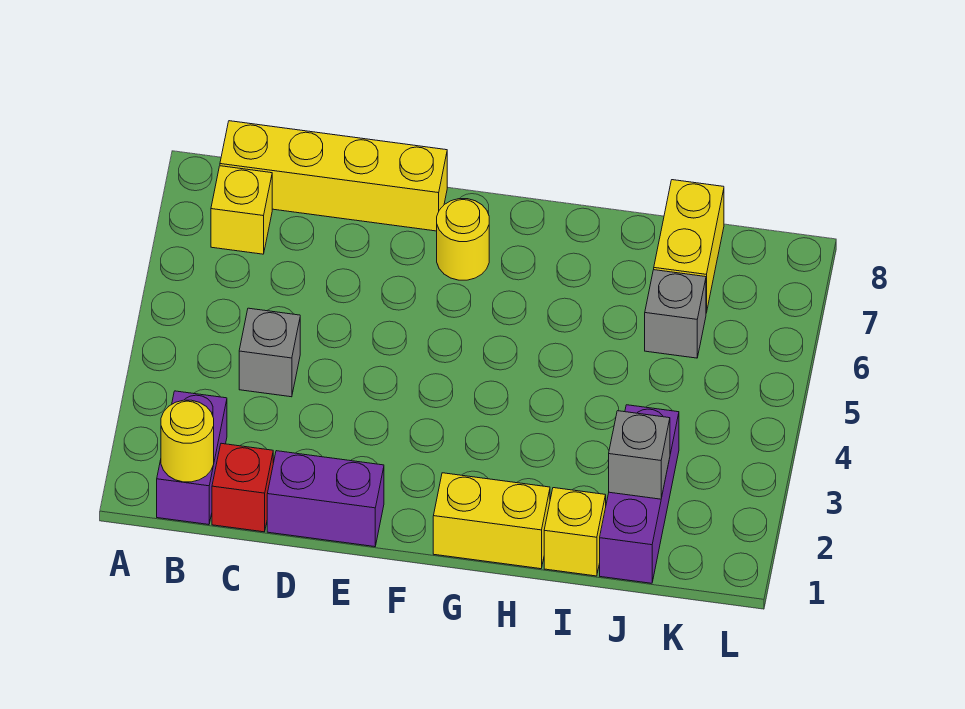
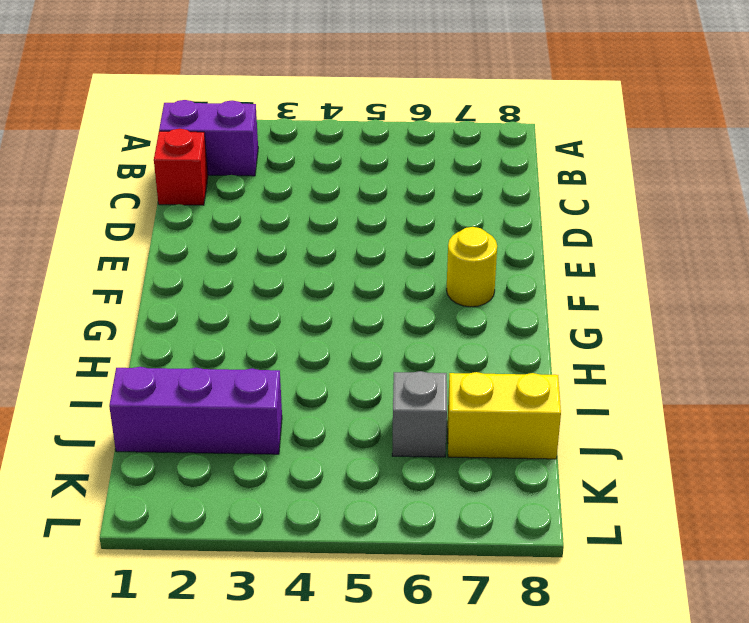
none -> yellow brick B7 level 1
none -> yellow brick B8:E8 level 1
none -> grey brick C4 level 1

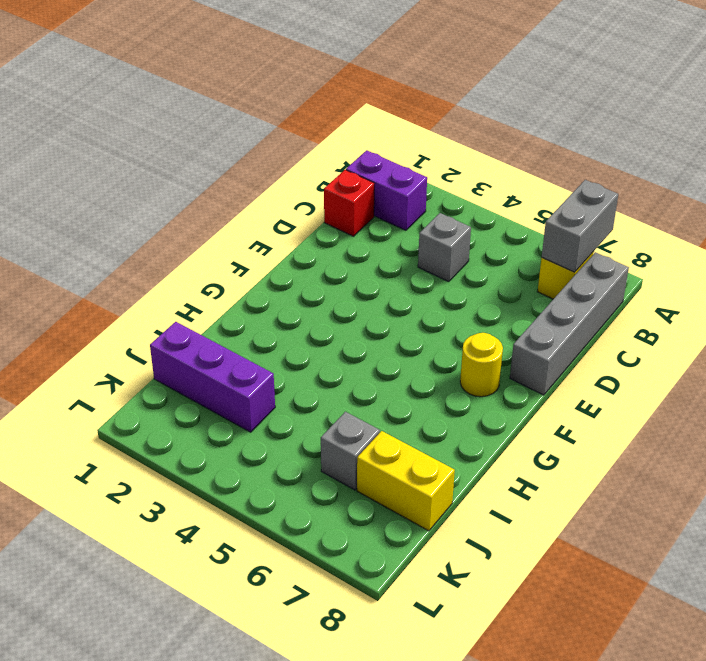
grey brick A7:B7 level 2 -> none
grey brick B8:E8 level 1 -> yellow brick B8:E8 level 1
none -> purple brick D1:E1 level 1
none -> yellow brick G1:H1 level 1
none -> yellow brick I1 level 1

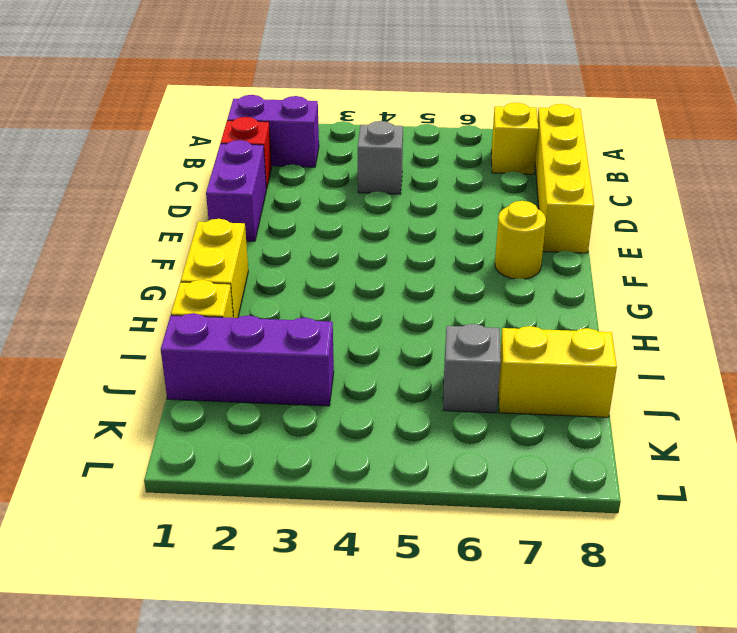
none -> yellow round brick B1 level 2
none -> grey brick J2 level 2

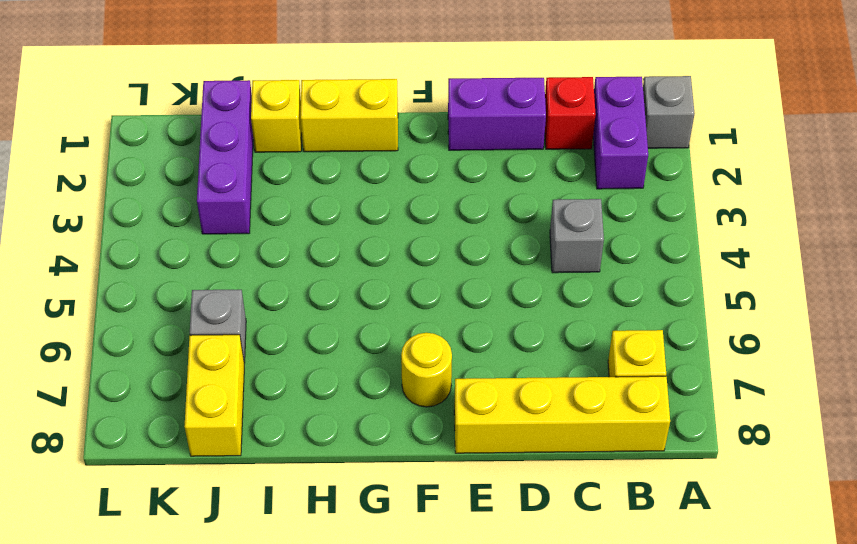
grey brick A1 level 1 -> grey brick J2 level 2
none -> yellow round brick B1 level 2

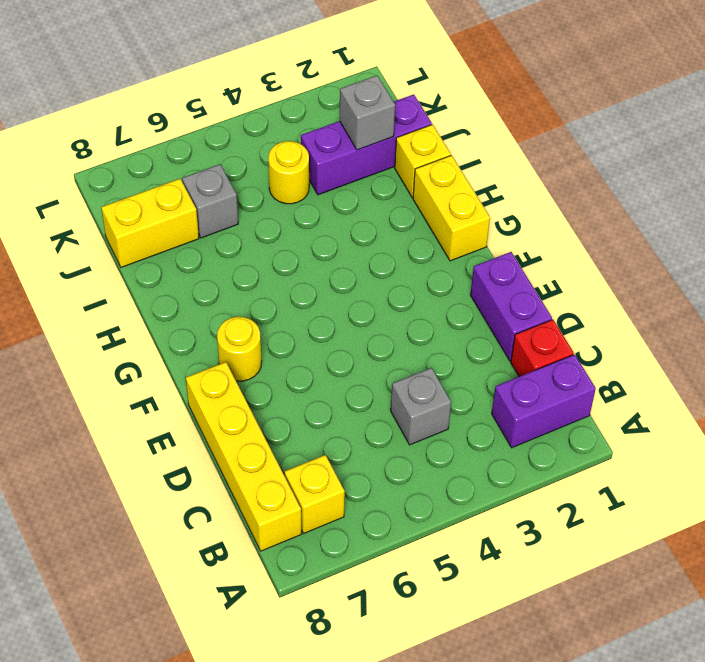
yellow round brick J4 level 1 -> yellow round brick B1 level 2

